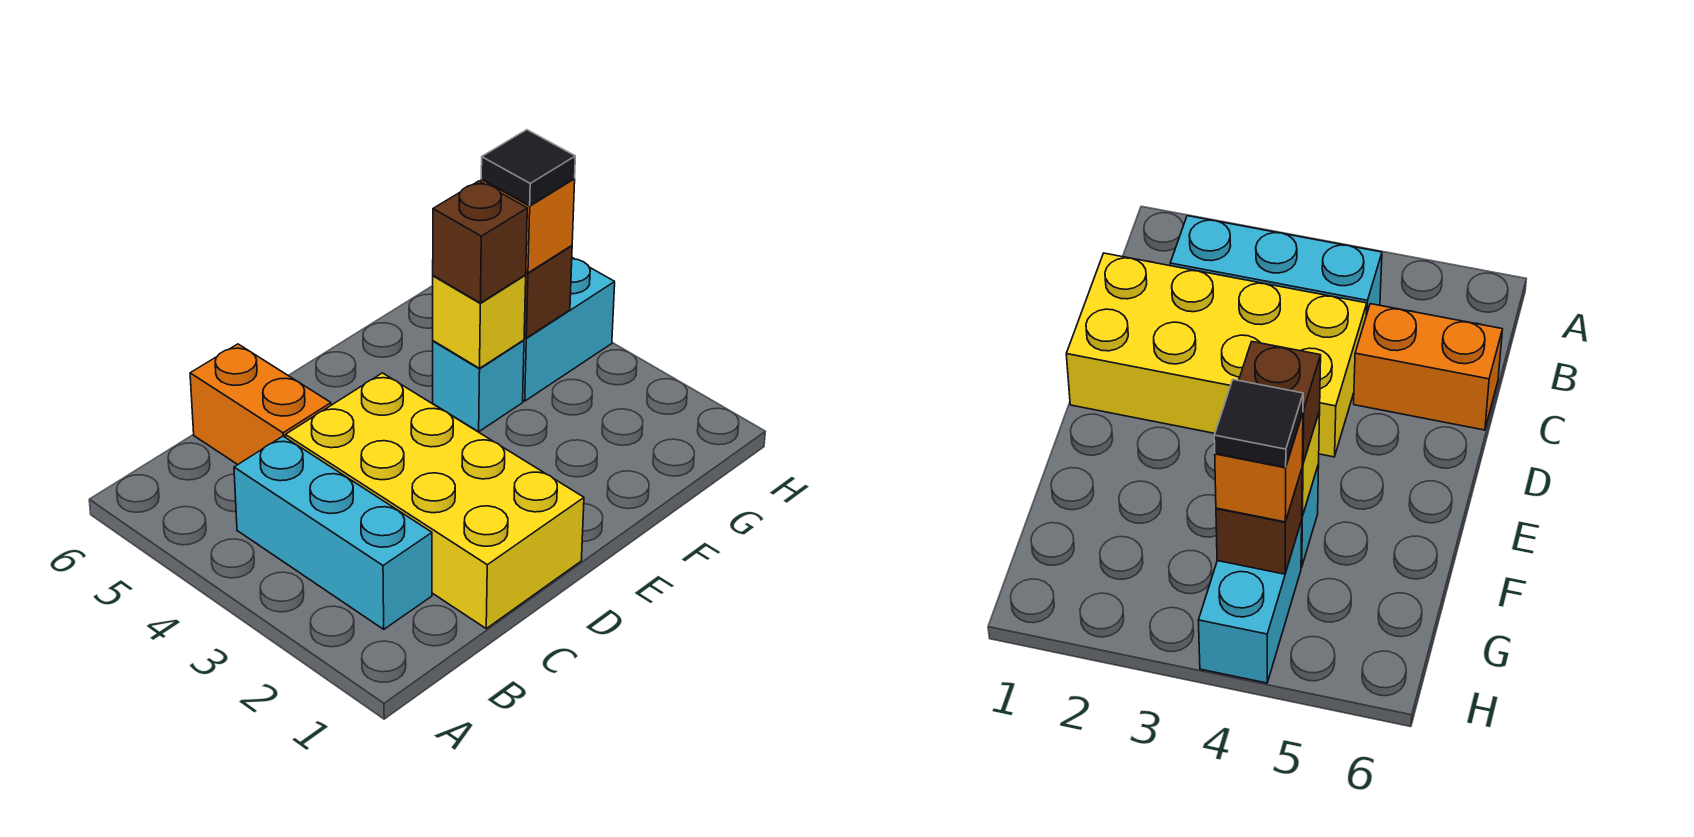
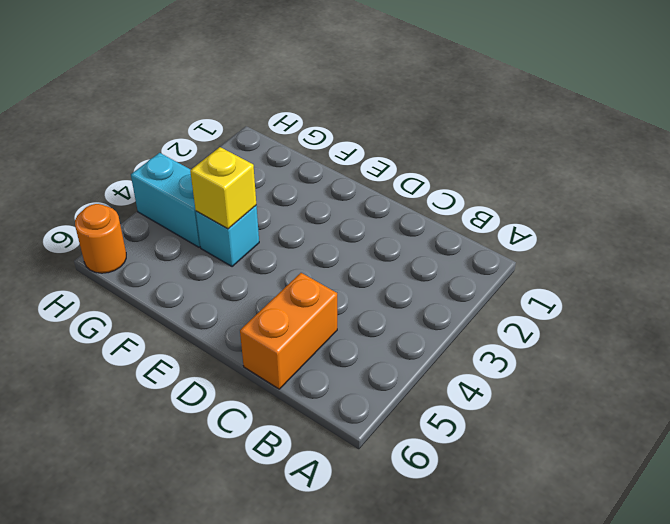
orange round brick H6 level 1 -> none
none -> cyan brick B2:B4 level 1
none -> yellow brick C1:D4 level 1

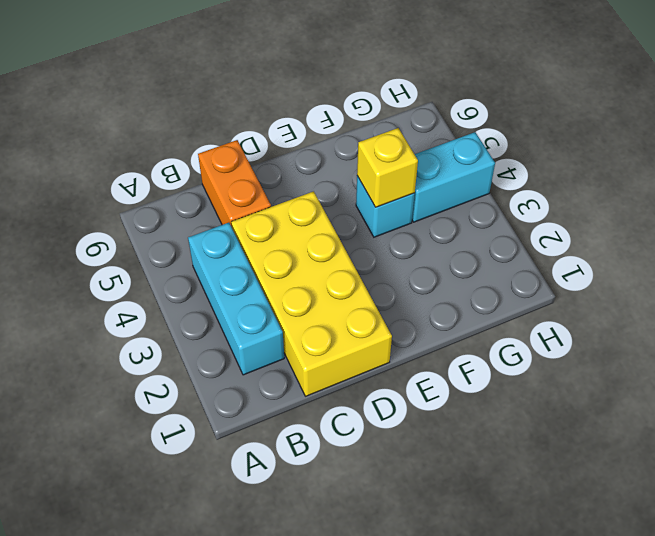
none -> brown brick G4 level 2
none -> brown brick F4 level 3

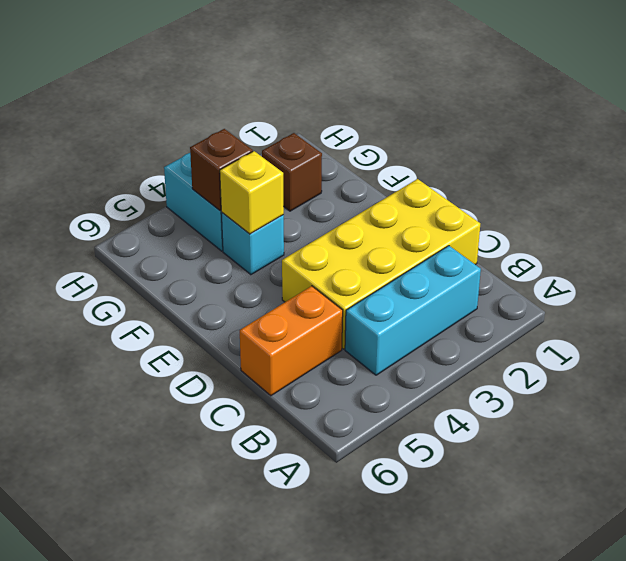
brown brick G2 level 1 -> brown brick F4 level 3
none -> orange brick G4 level 3
none -> black tile G4 level 4

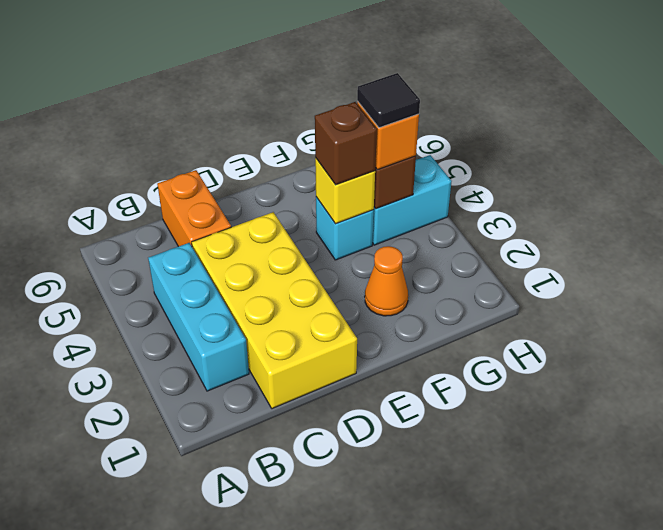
orange cone F2 level 1 -> none

